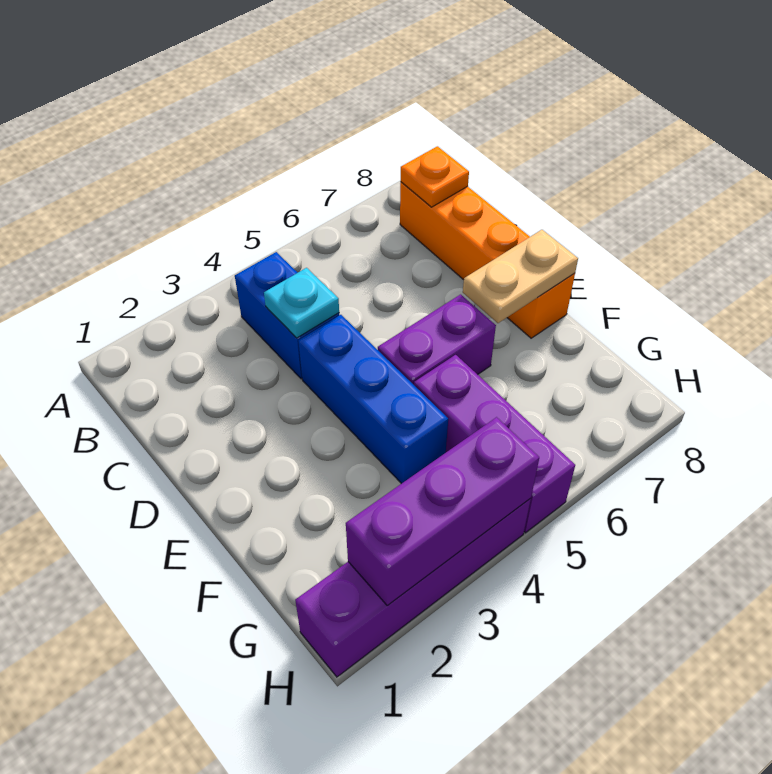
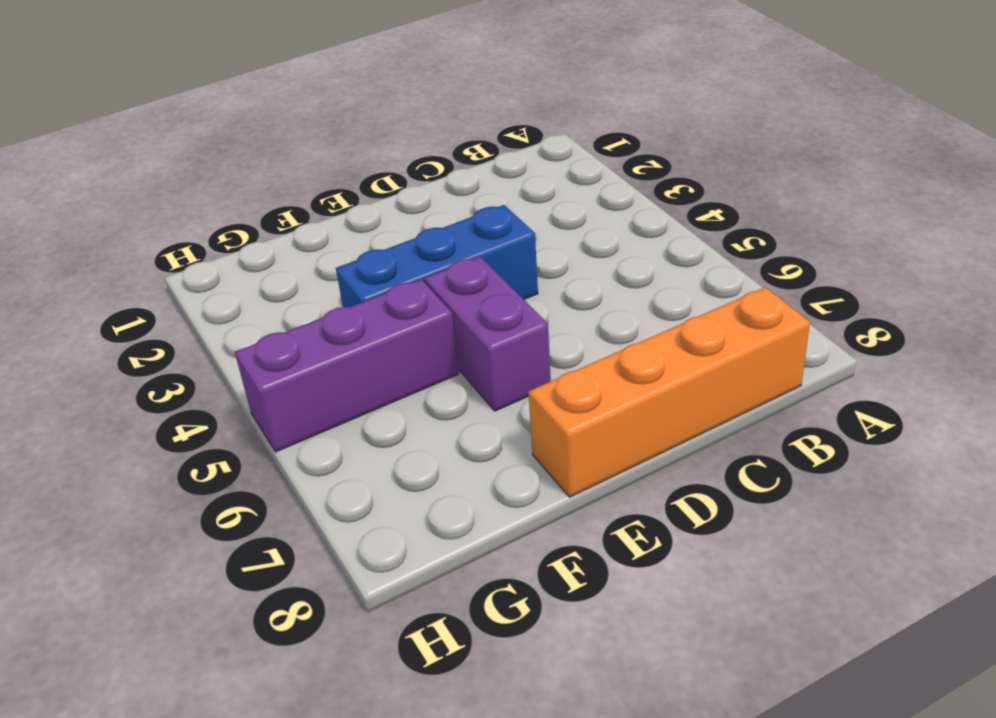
none -> blue brick B4:C4 level 1
none -> purple brick H1:H4 level 1

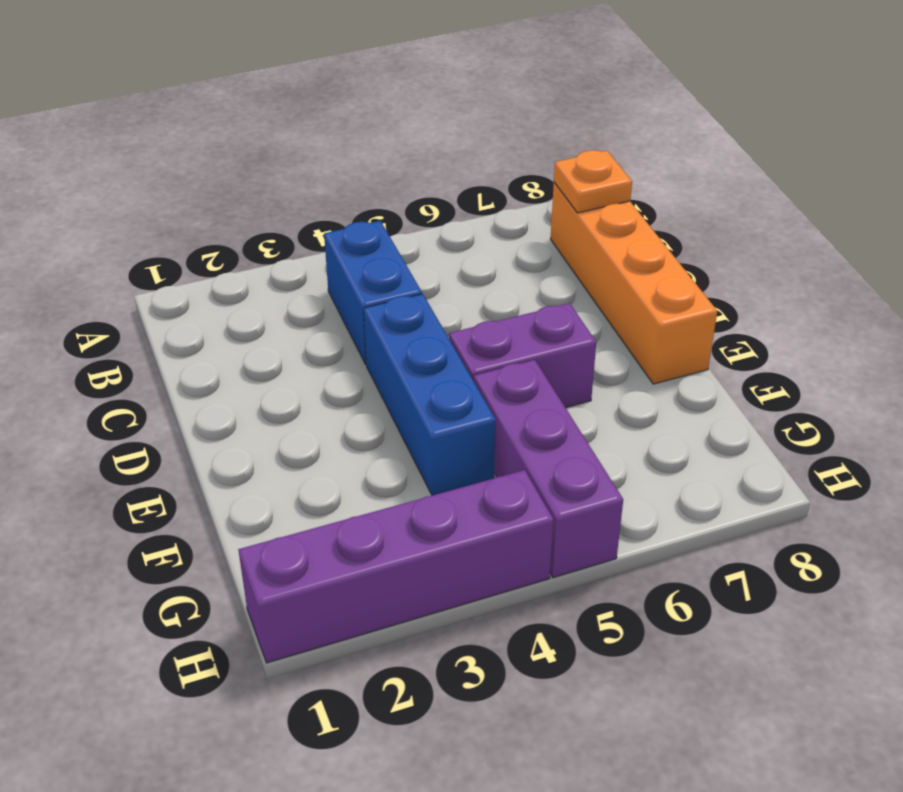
none -> cyan plate C4 level 2
none -> tan plate E7:E8 level 2

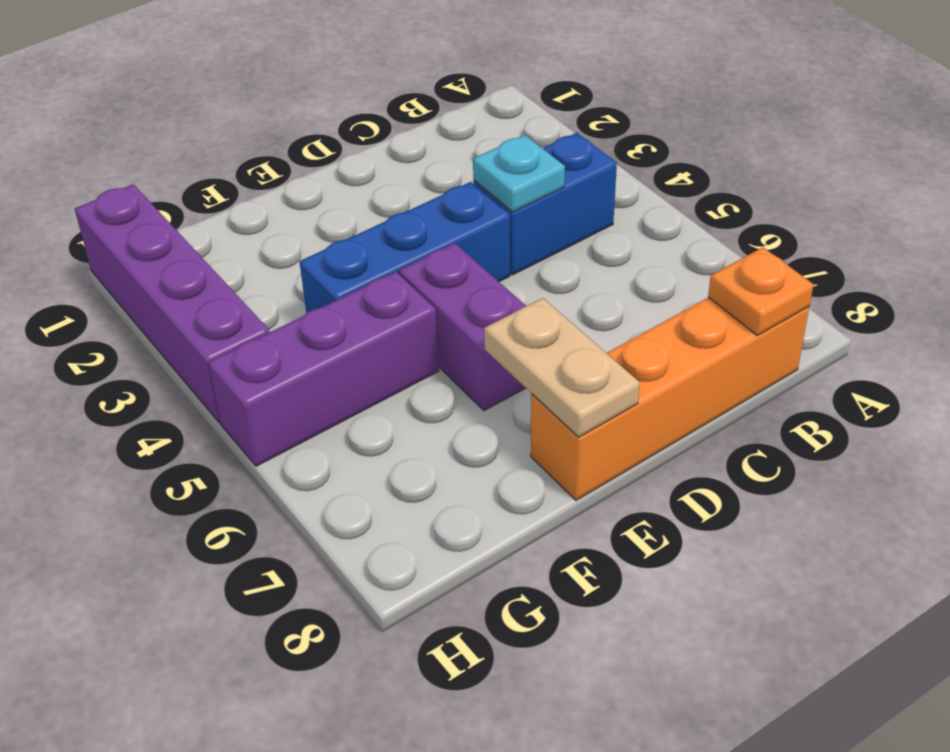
none -> purple brick H2:H4 level 2

